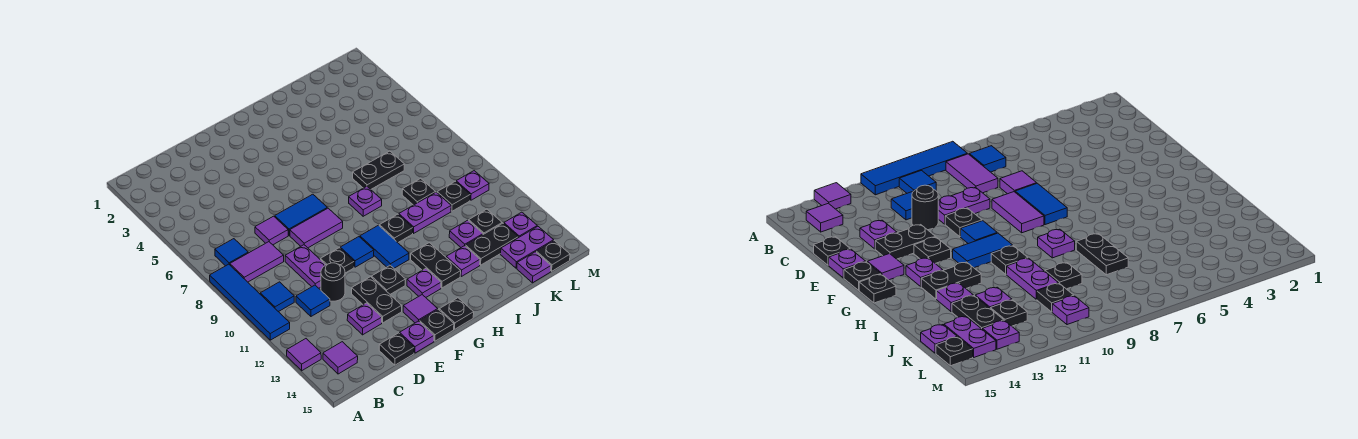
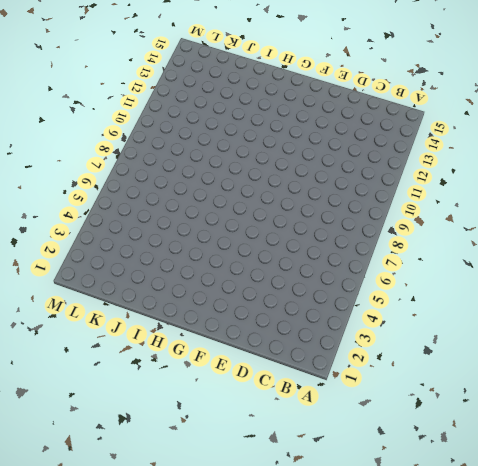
none -> blue tile A8:A11 level 1
none -> purple tile A13 level 1
none -> blue tile B7 level 1
none -> purple tile B8:C8 level 1

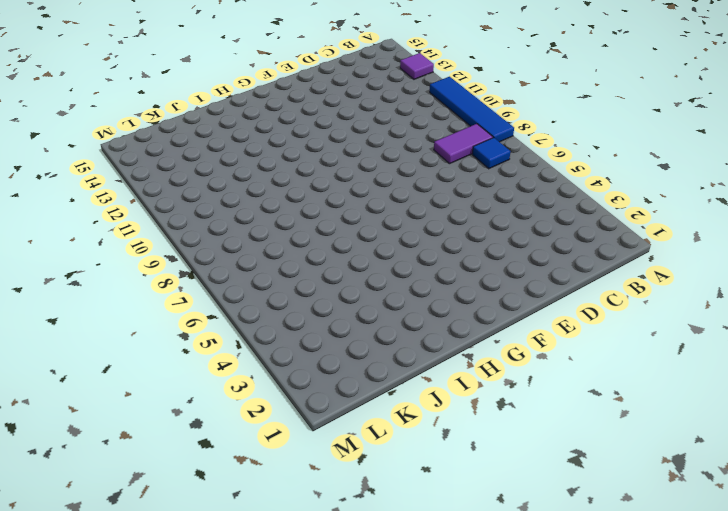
none -> blue tile B10 level 1
none -> purple tile B14 level 1
none -> blue tile C11 level 1
none -> purple tile D7 level 1

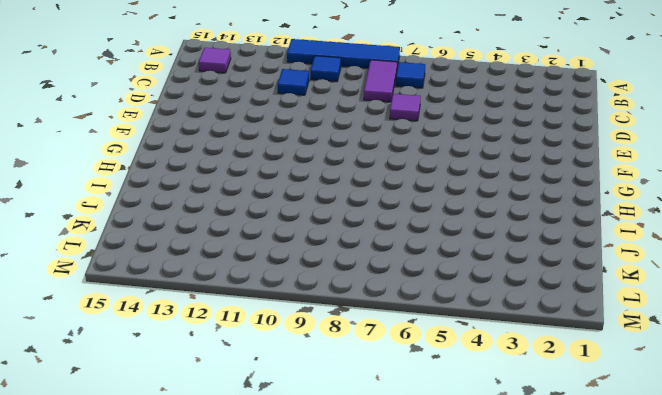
none -> purple tile A13 level 1
none -> purple plate D9:D10 level 1
none -> black round brick D11 level 1
none -> purple plate D13 level 1

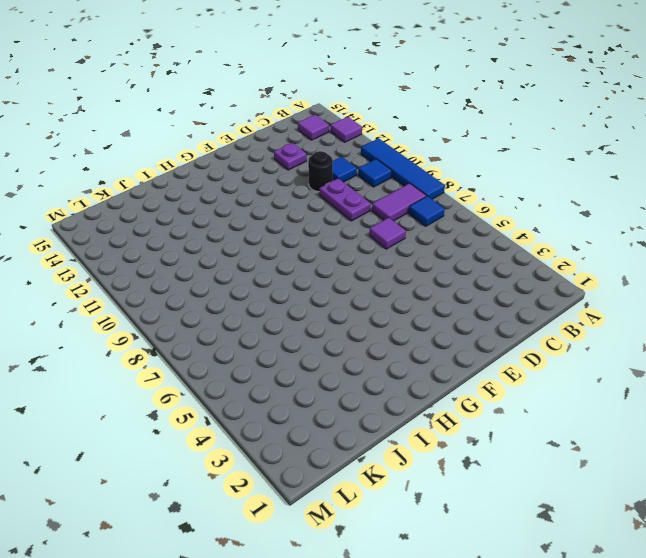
none -> black plate D15 level 1
none -> blue tile E7:F7 level 1
none -> purple tile E8:F8 level 1
none -> black plate E10 level 1

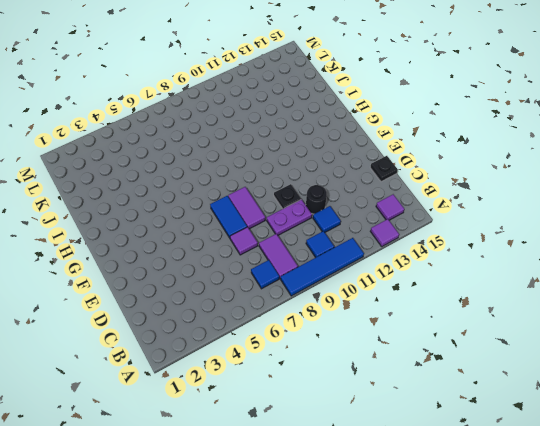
none -> purple plate D13 level 1
none -> black plate E12:E13 level 1
none -> purple plate E15 level 1
none -> blue tile F10 level 1

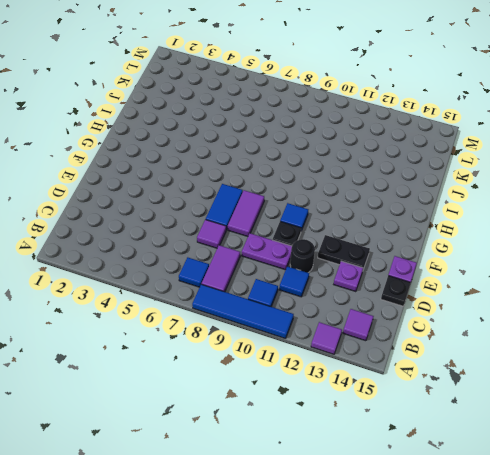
none -> black plate F12 level 1
none -> purple tile F14 level 1
none -> black plate F15 level 1
none -> blue tile G10:G11 level 1

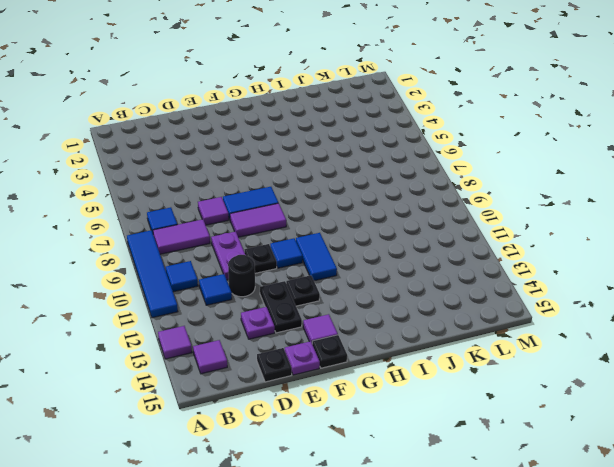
none -> purple plate G13 level 1
none -> black plate G15 level 1
none -> purple plate H8 level 1
none -> black plate H10 level 1

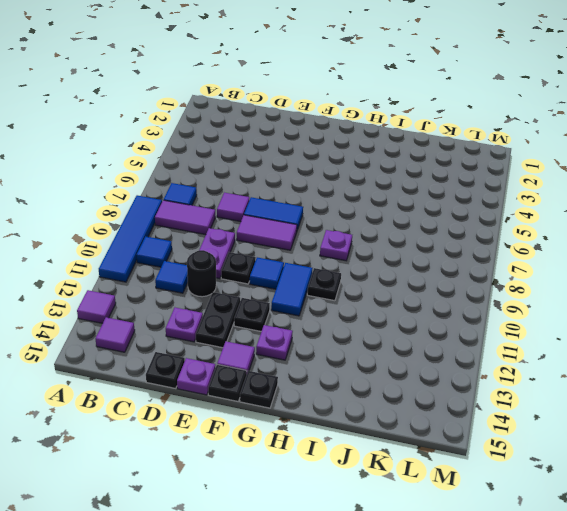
none -> black plate H12:H13 level 1
none -> black plate I7:J7 level 1
none -> purple plate I10:J10 level 1
none -> purple plate I13 level 1

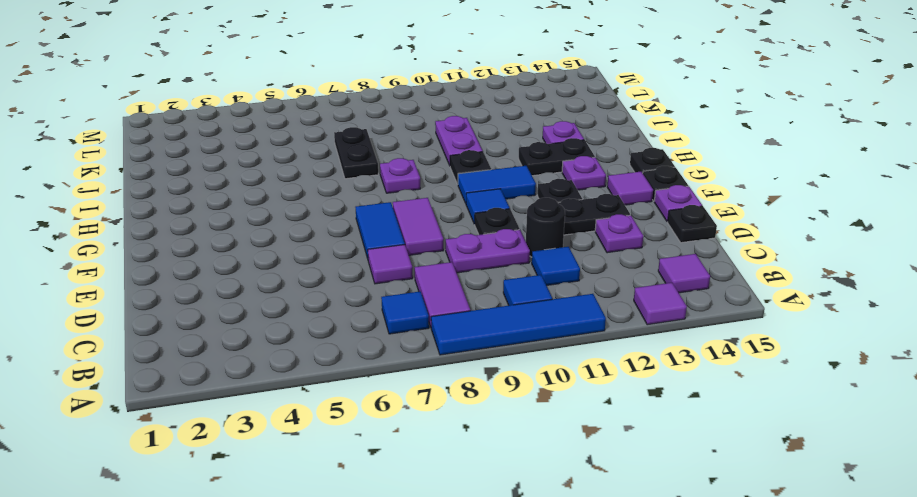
none -> black plate J9 level 1
none -> purple plate J12 level 1
none -> black plate J13:K13 level 1
none -> black plate K10 level 1

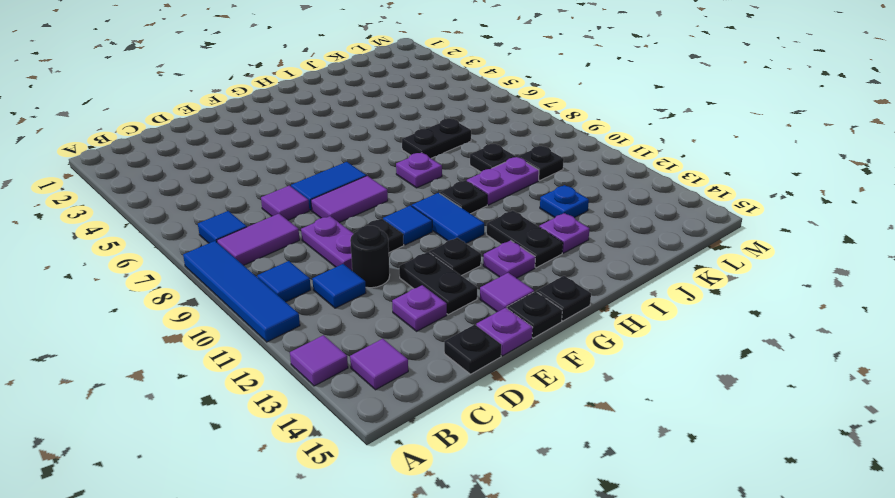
blue plate J12 level 1 -> purple plate J12 level 1
none -> black plate J13:K13 level 1
none -> black plate K12 level 1
none -> purple plate K14:L14 level 1
none -> purple plate K15 level 1

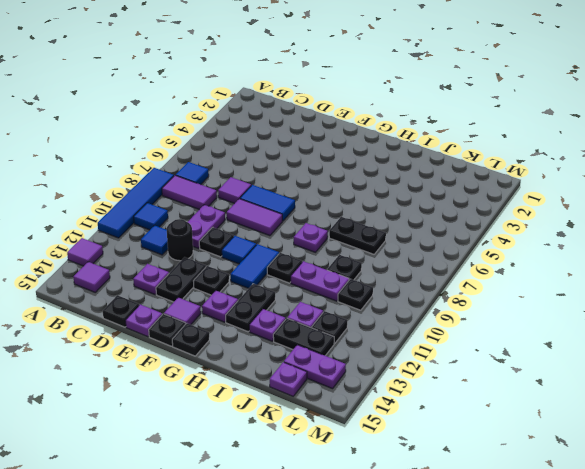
none -> purple plate L10 level 1
none -> purple plate L13 level 1
none -> black plate L15 level 1

